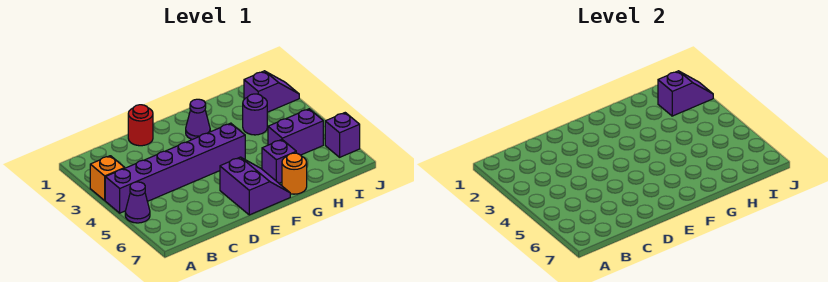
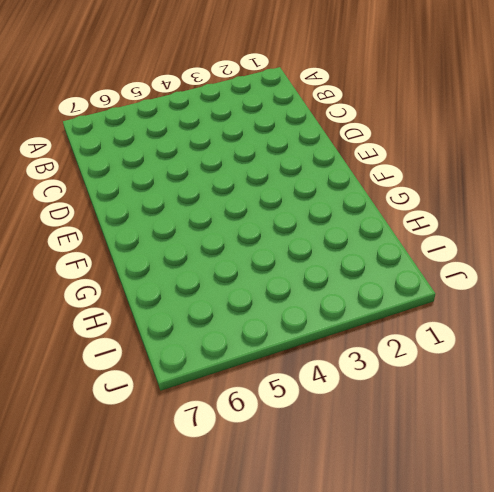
none -> orange brick A3 level 1
none -> purple brick A4:F4 level 1
none -> purple cone A5 level 1

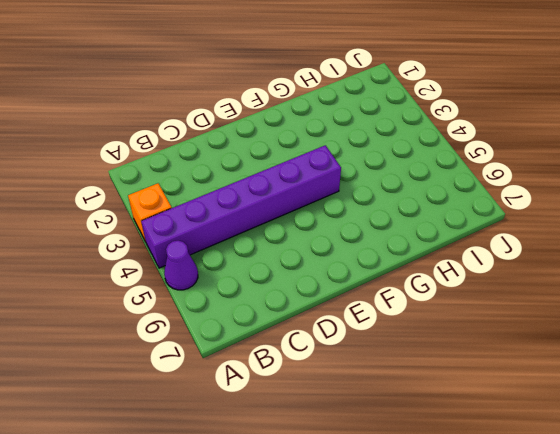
none -> red round brick D1 level 1
none -> purple slope E6:F7 level 1 top E
none -> purple cone F2 level 1

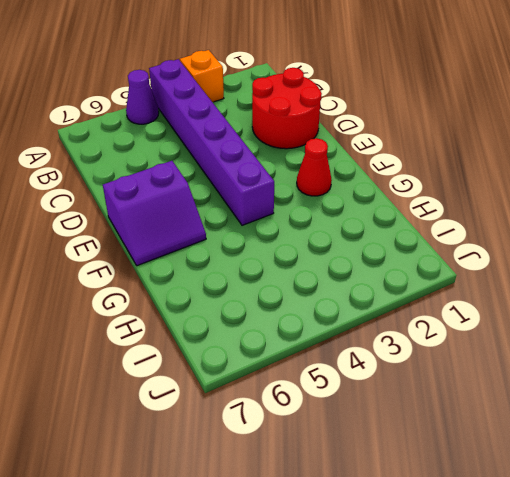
red round brick C1:D2 level 1 -> red round brick D1 level 1
red cone F2 level 1 -> purple cone F2 level 1
none -> purple brick G6 level 1
none -> orange round brick G7 level 1
none -> purple round brick H3 level 1

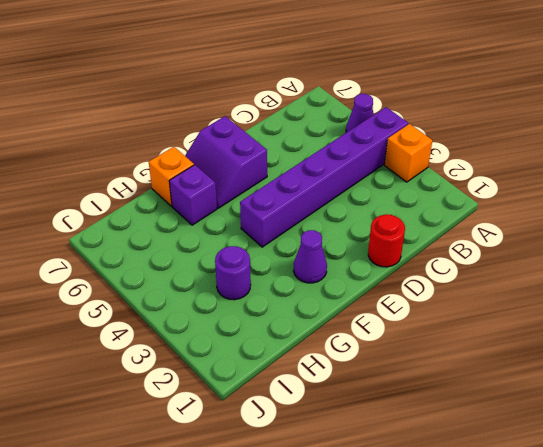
orange brick G7 level 1 -> orange round brick G7 level 1
none -> purple brick H5:I5 level 1
none -> purple slope I2:J2 level 1 top I
none -> purple brick J6 level 1

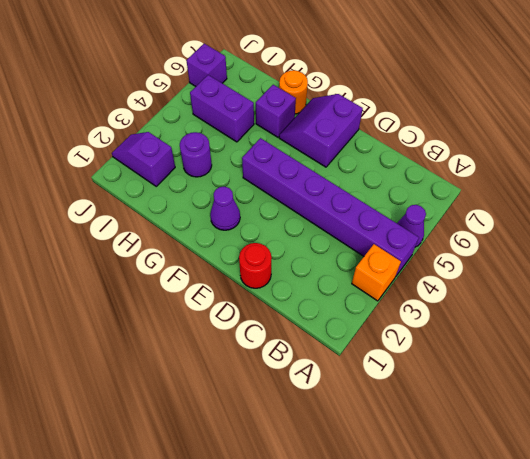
none -> purple slope I2:J2 level 2 top I

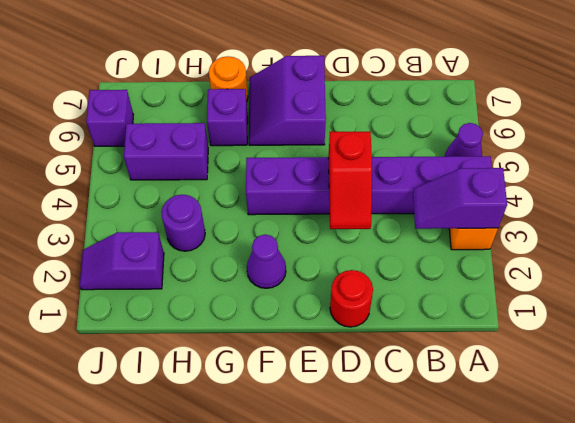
purple slope A3:B3 level 2 top A -> purple slope I2:J2 level 2 top I
red slope D3:D4 level 2 top 4 -> none

